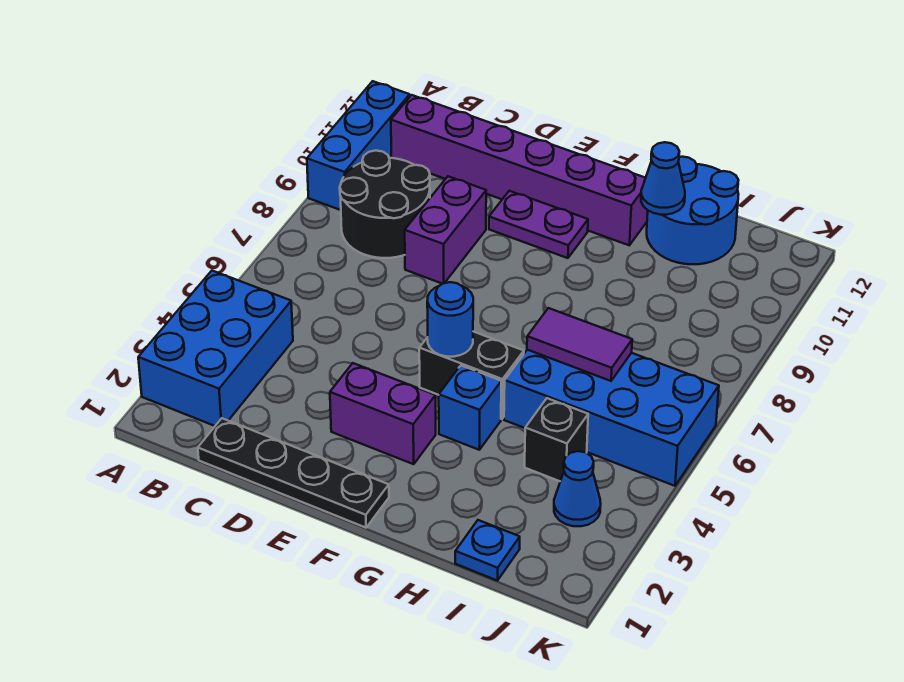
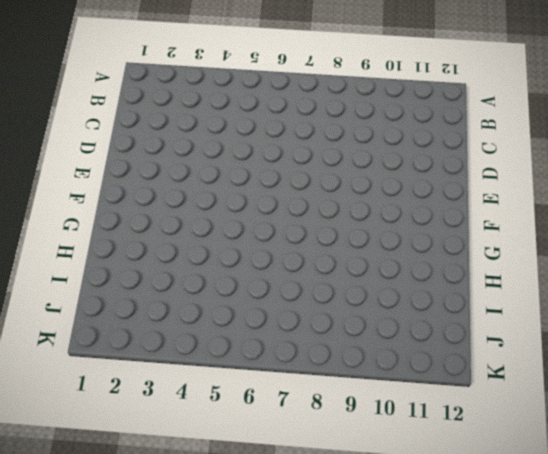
none -> blue brick A2:B4 level 1
none -> blue brick A9:A11 level 1
none -> black round brick B8:C9 level 1

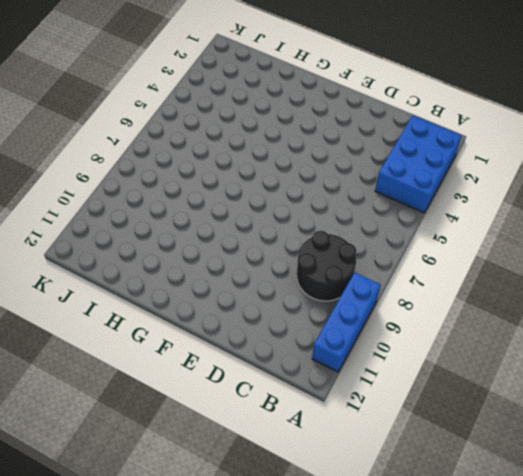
none -> purple brick B11:G11 level 1
none -> black plate C1:F1 level 1
none -> purple brick D8:D9 level 1

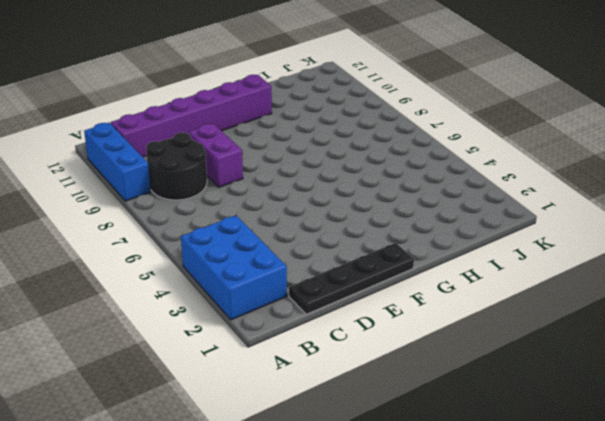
none -> purple brick E3:F3 level 1
none -> purple plate E10:F10 level 1
none -> black brick F5:G5 level 1

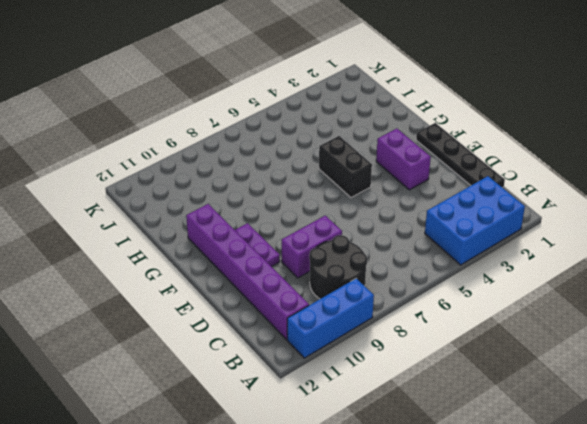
none -> blue brick G4 level 1
none -> blue brick H5:K6 level 1
none -> blue round brick H11:I12 level 1

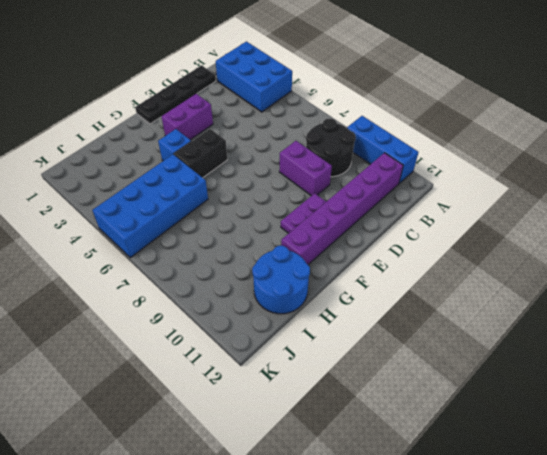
none -> blue plate I1 level 1
none -> black brick I4 level 1
none -> blue cone J3 level 1

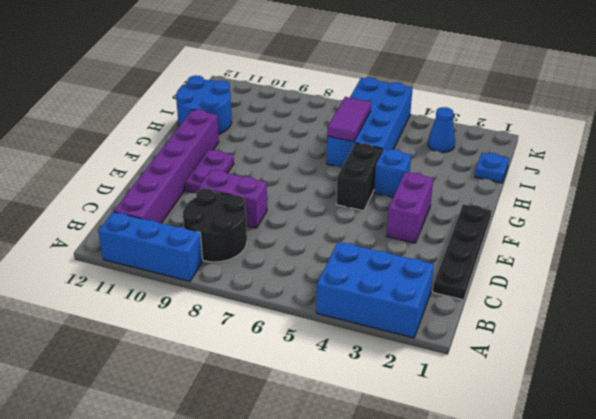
none -> black brick I4 level 1
none -> blue round brick F5 level 2
none -> blue cone H11 level 2

